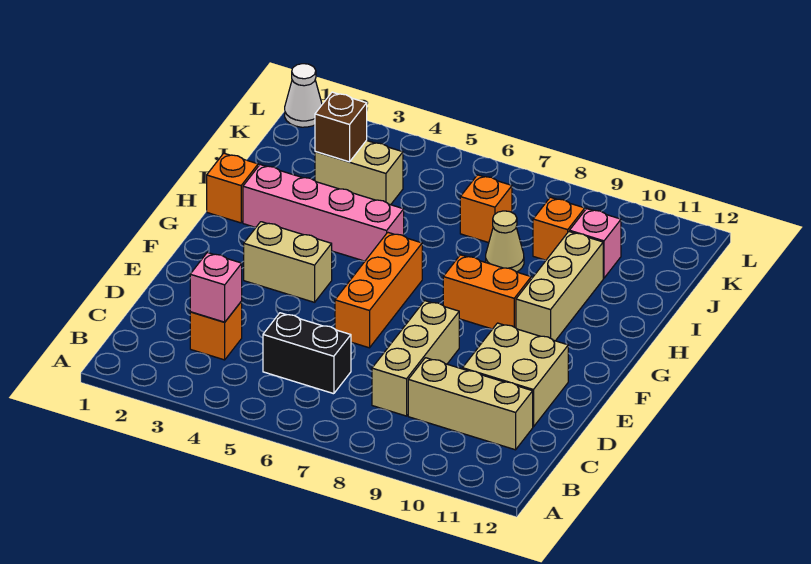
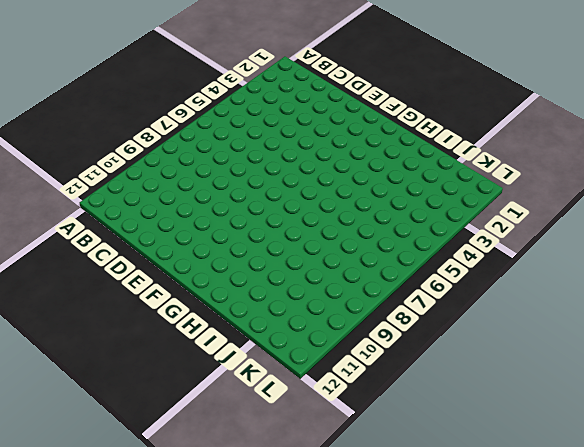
none -> orange brick C3 level 1
none -> black brick C5:C6 level 1
none -> tan brick C8:E8 level 1

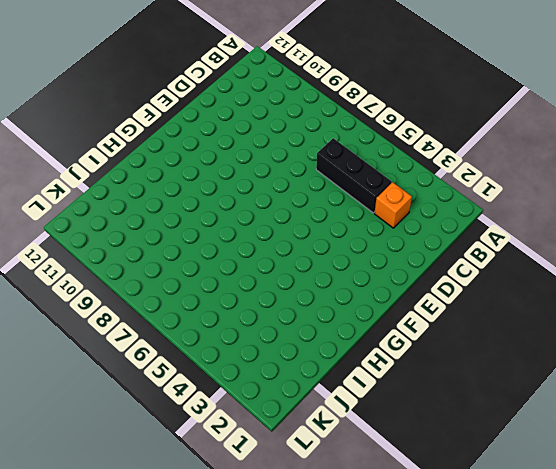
black brick C4:C6 level 1 -> black brick C5:C6 level 1
none -> tan brick C8:E8 level 1
none -> tan brick C9:C11 level 1
none -> tan brick D10:E11 level 1

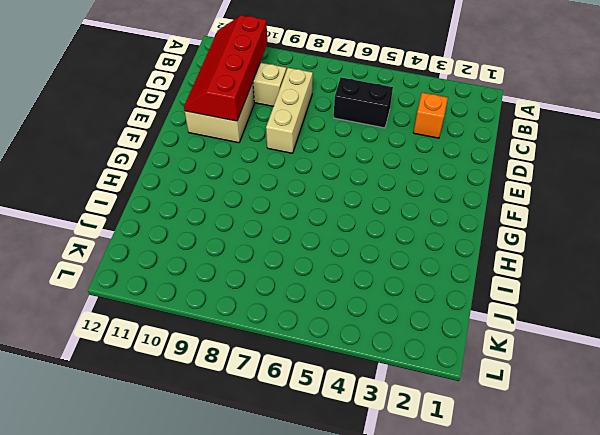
red slope B10:E11 level 2 top 10 -> none
none -> orange brick E6:G6 level 1
none -> tan brick F3:F4 level 1
none -> orange brick G8:G9 level 1

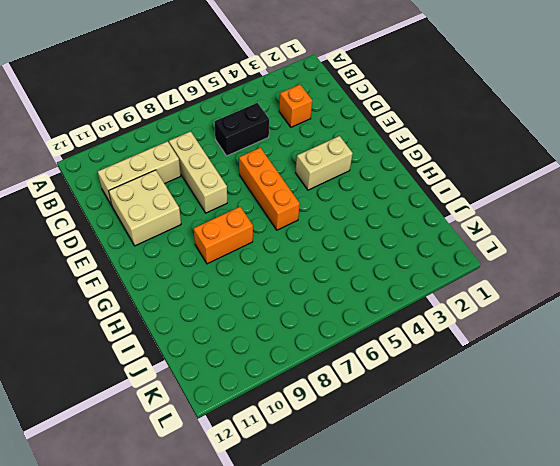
none -> tan brick G10:I10 level 1
none -> orange brick H1 level 1
none -> pink brick H2:H5 level 1

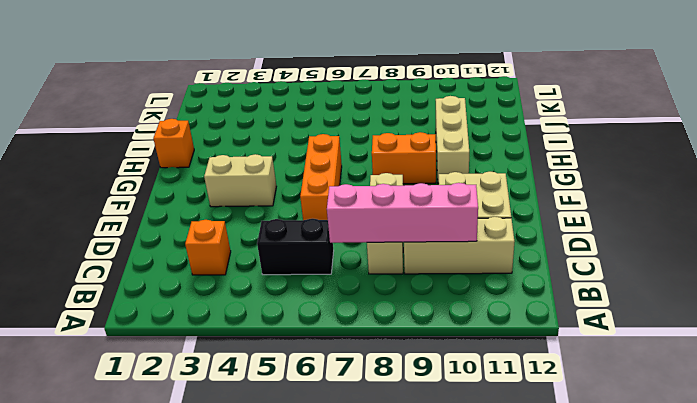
pink brick C7:C10 level 2 -> pink brick H2:H5 level 1
none -> tan cone I8 level 1
none -> tan brick J3:J4 level 1
none -> orange brick J7 level 1

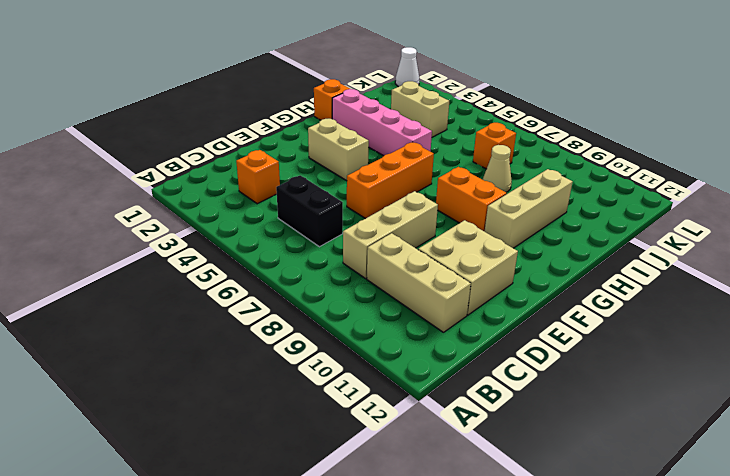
none -> orange brick J9 level 1
none -> pink brick J10 level 1
none -> pink brick C3 level 2

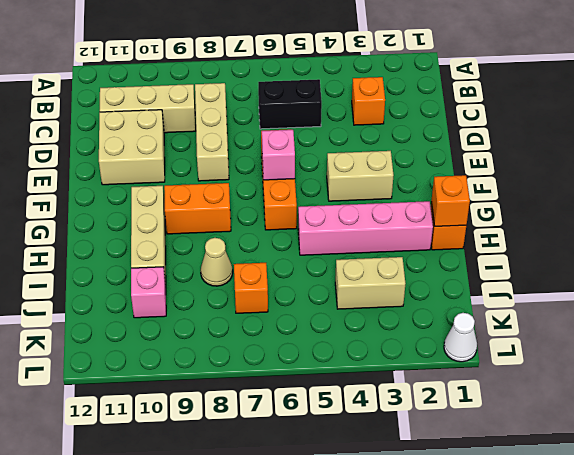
pink brick F6 level 2 -> pink brick C3 level 2
orange brick H1 level 2 -> orange brick J9 level 1
none -> brown brick J3 level 2

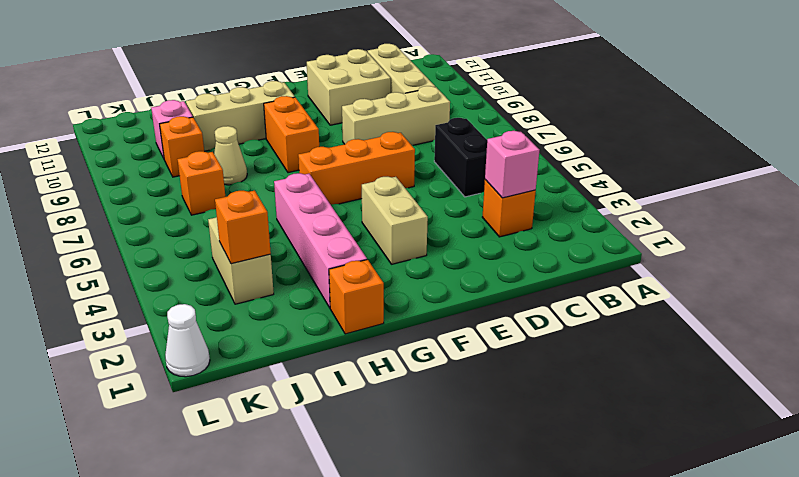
orange brick J3 level 2 -> brown brick J3 level 2

